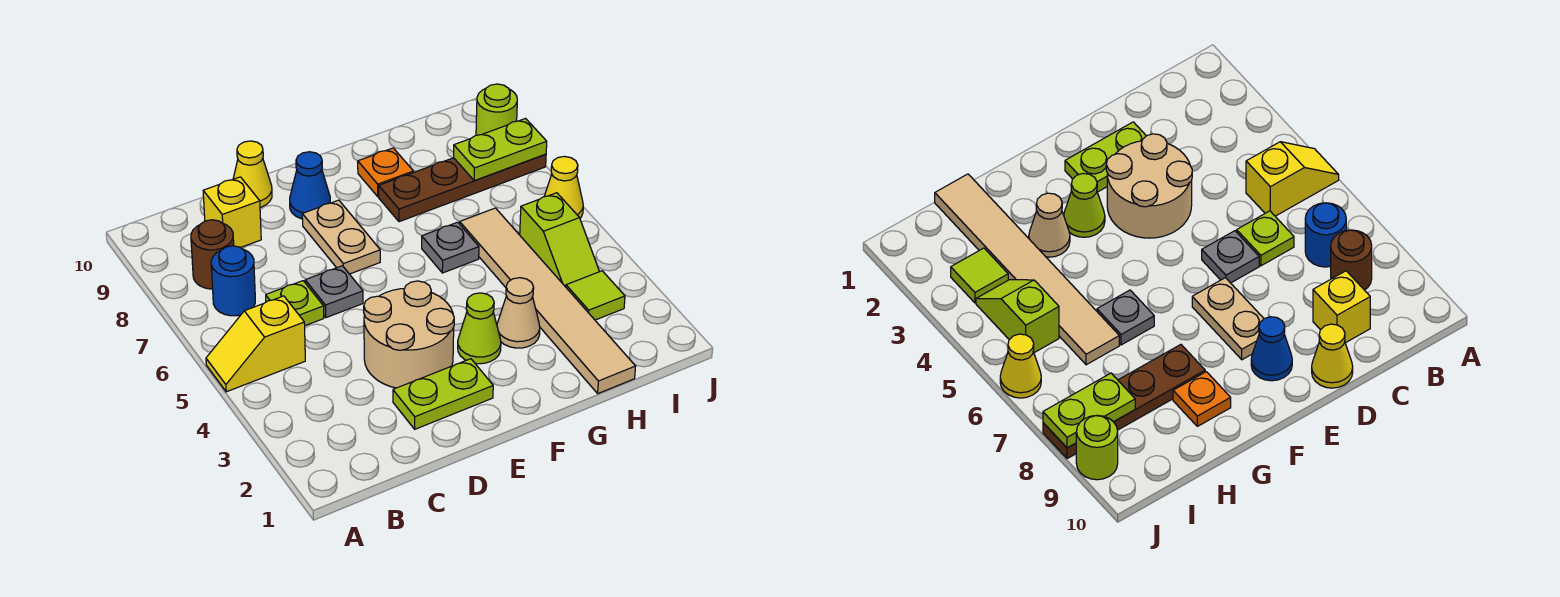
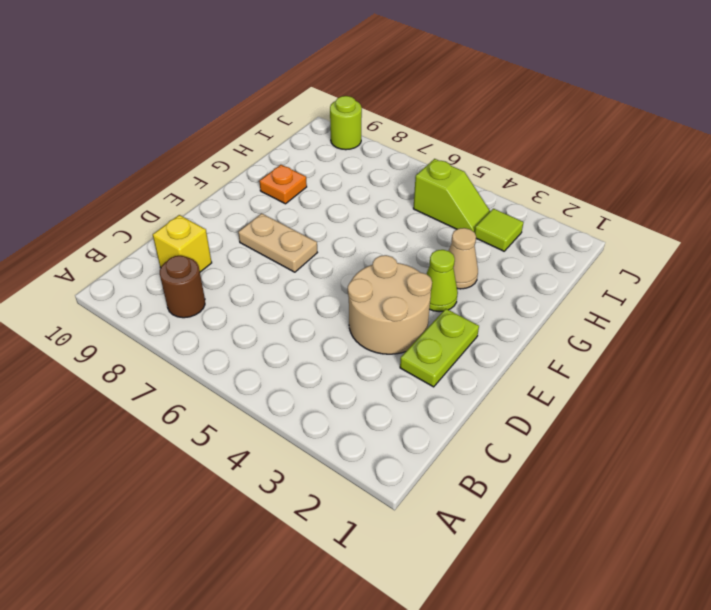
none -> yellow slope A5:B5 level 1 top B
none -> blue round brick B7 level 1
none -> lime plate C6 level 1

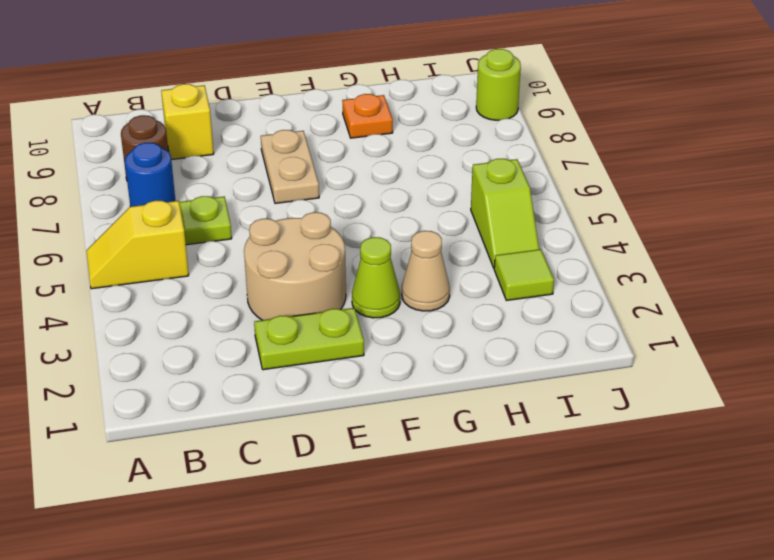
none -> grey plate D6 level 1
none -> yellow cone D10 level 1
none -> blue cone E9 level 1

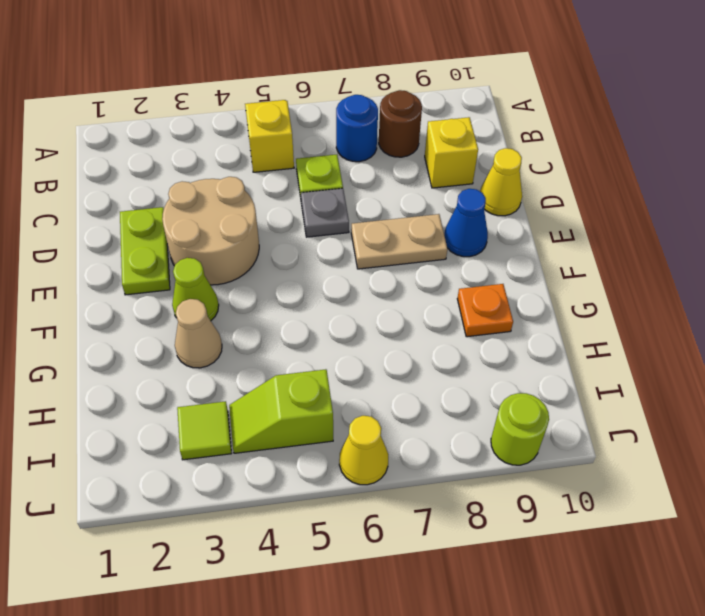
none -> grey plate G6 level 1
none -> brown plate G8:J8 level 1
none -> tan tile H1:H6 level 1

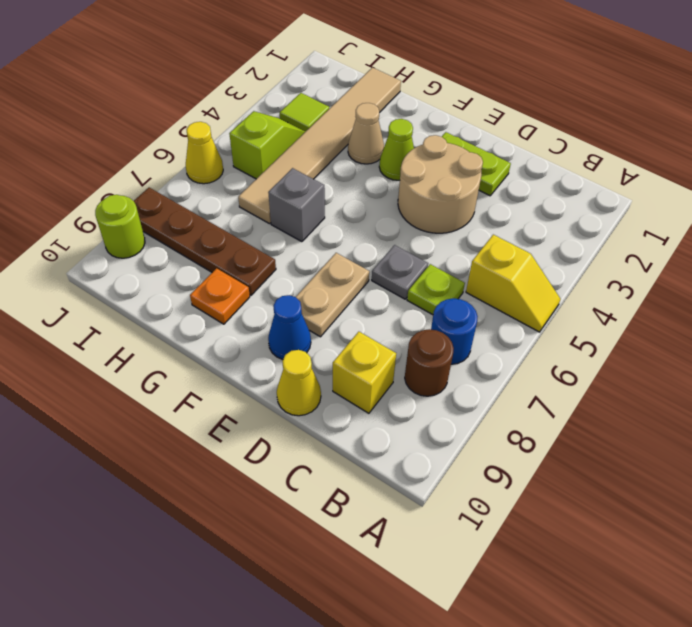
grey brick G6 level 1 -> grey plate G6 level 1
none -> lime plate I8:J8 level 2

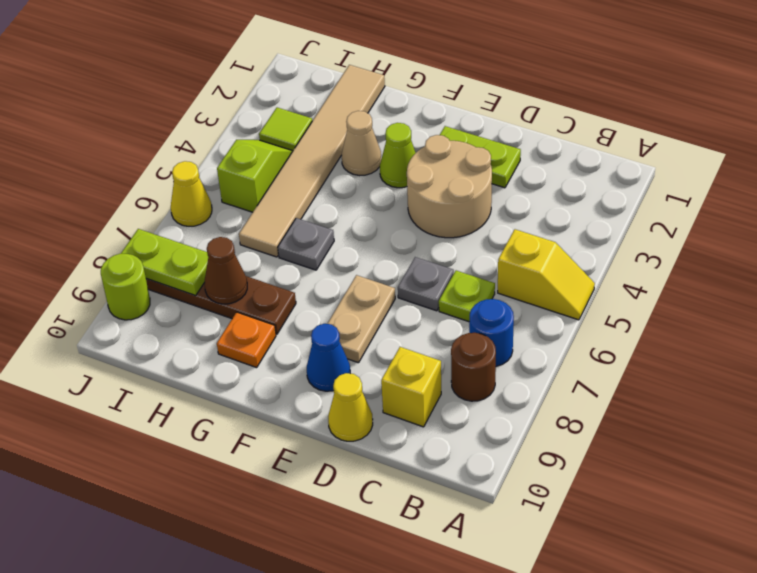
brown cone H8 level 2 -> none

